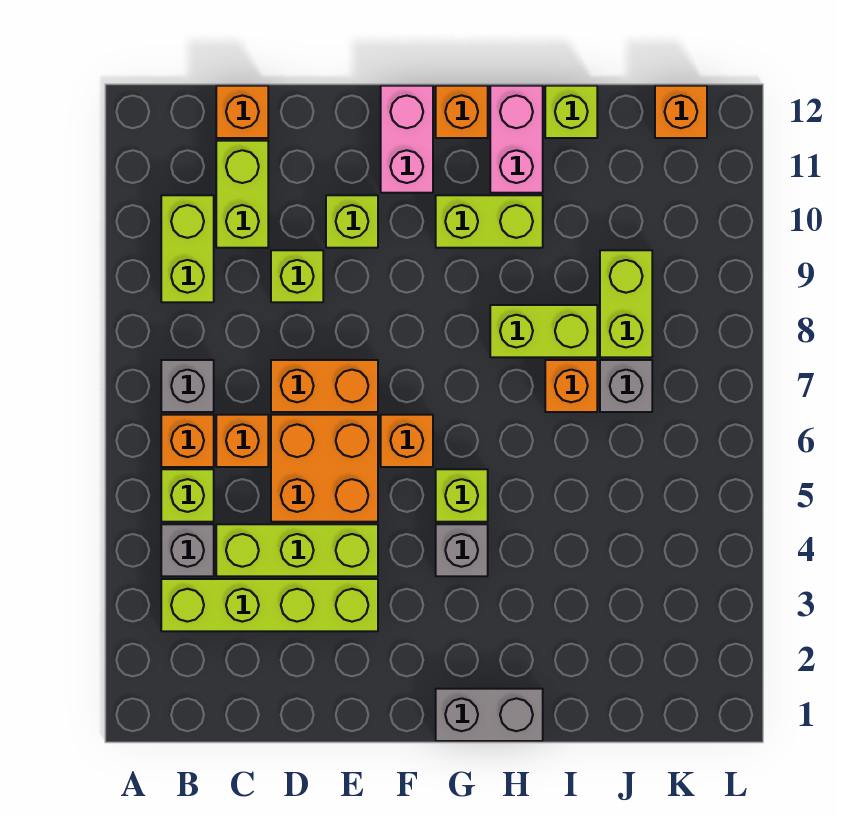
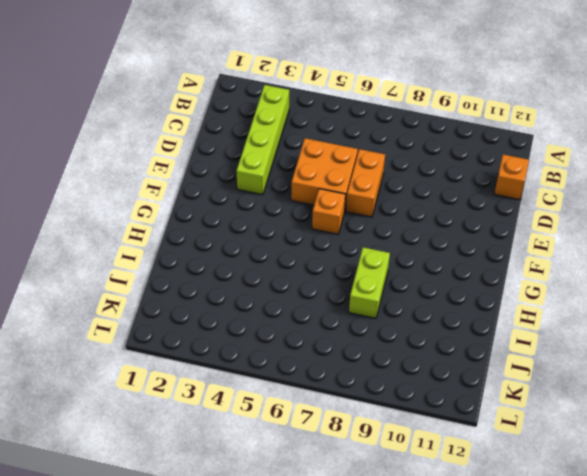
none -> grey brick B4 level 1
none -> lime brick B5 level 1
none -> orange brick B6 level 1

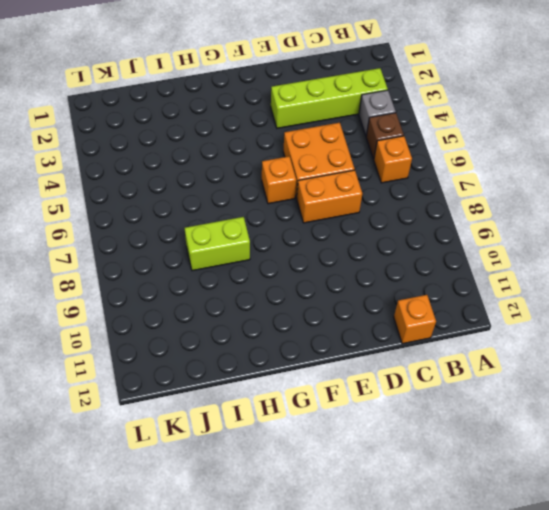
brown brick B5 level 1 -> lime brick B5 level 1
none -> grey brick B7 level 1
none -> lime brick B9:B10 level 1
none -> lime brick C4:E4 level 1

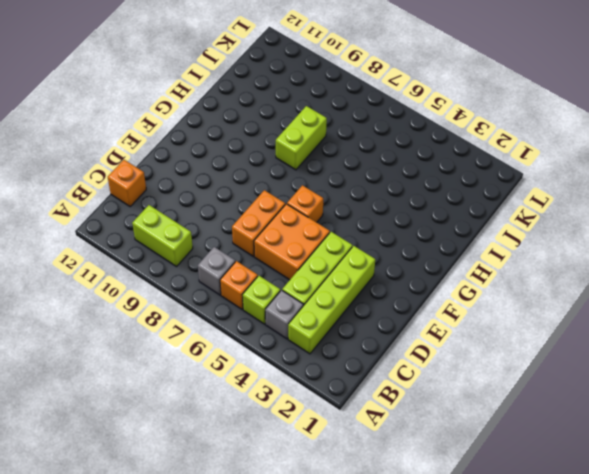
none -> orange brick C6 level 1
none -> lime brick C10:C11 level 1
none -> lime brick D9 level 1

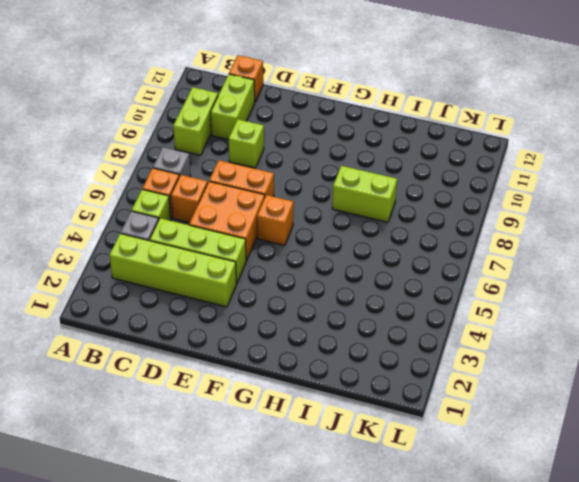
none -> lime brick E10 level 1
none -> pink brick F11:F12 level 1
none -> grey brick G1:H1 level 1

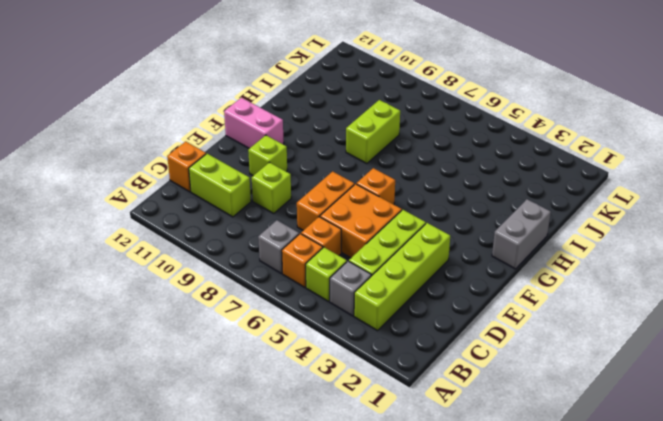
none -> lime brick B9:B10 level 1
none -> grey brick G4 level 1
none -> lime brick G5 level 1

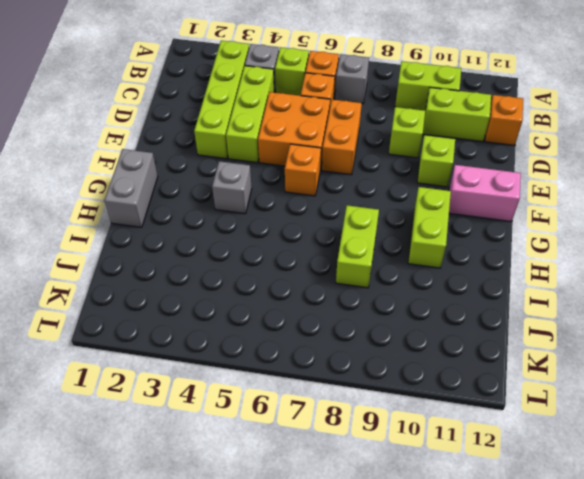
none -> lime brick G5 level 1
none -> orange brick G12 level 1
none -> pink brick H11:H12 level 1

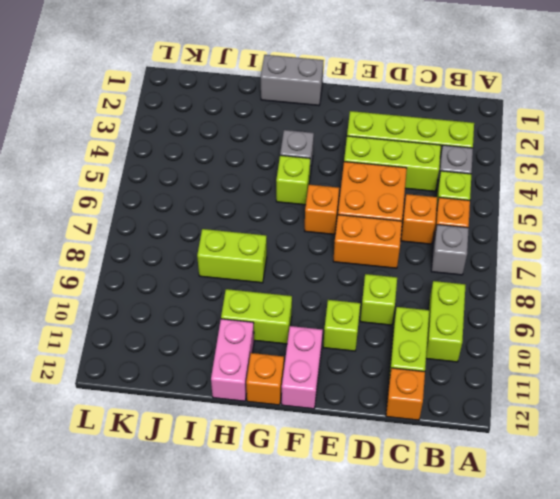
none -> orange brick I7 level 1
none -> lime brick I12 level 1
none -> grey brick J7 level 1

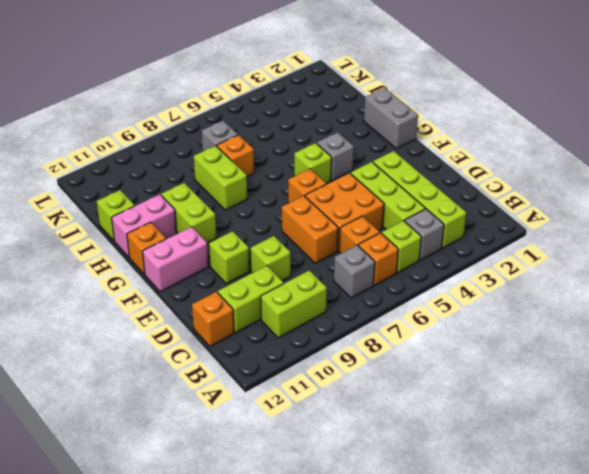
none -> lime brick J8:J9 level 1
none -> orange brick K12 level 1

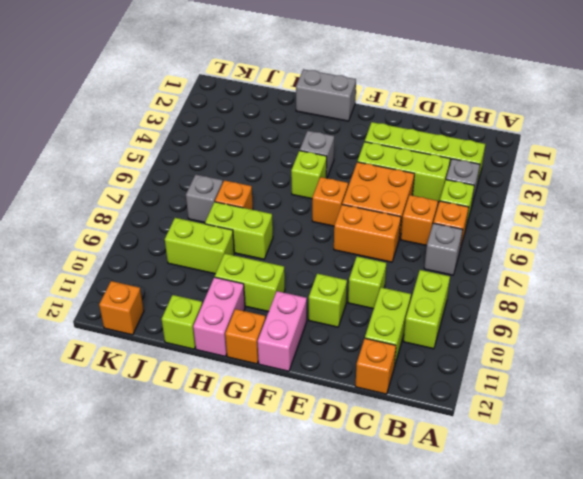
lime brick I9:J9 level 1 -> lime brick J8:J9 level 1

